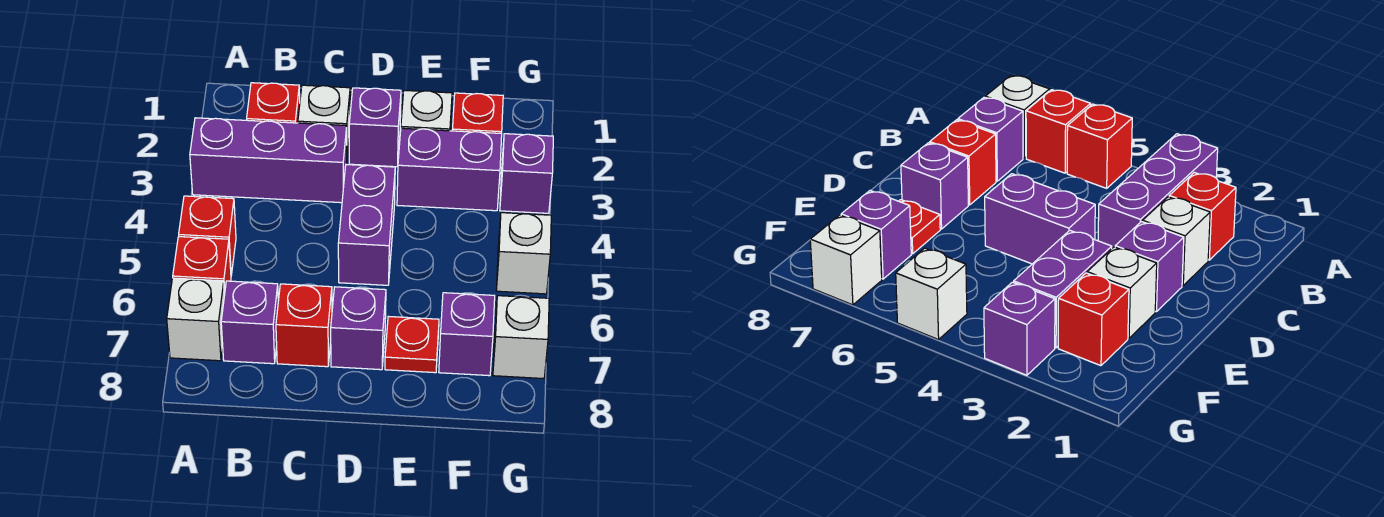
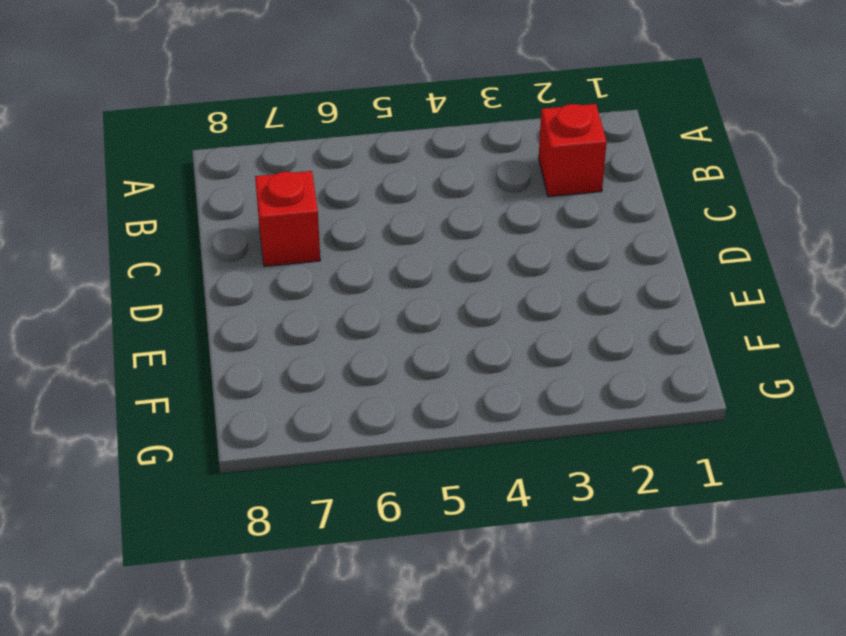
none -> purple brick A3:C3 level 1
none -> red brick A5 level 1
none -> red brick A6 level 1

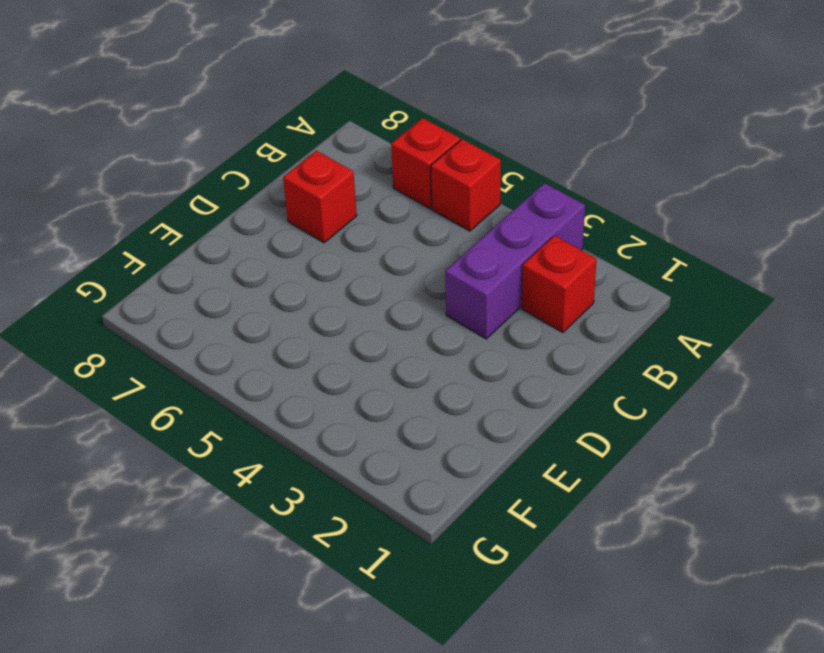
none -> white brick A7 level 1
none -> purple brick B7 level 1
none -> white brick C2 level 1

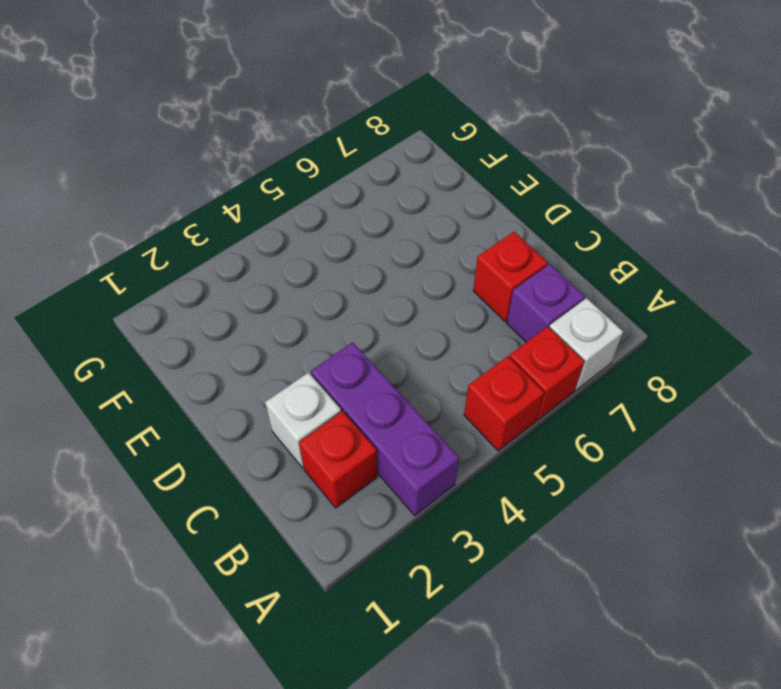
none -> purple brick D2 level 1
none -> purple brick D4:D5 level 1
none -> purple brick D7 level 1

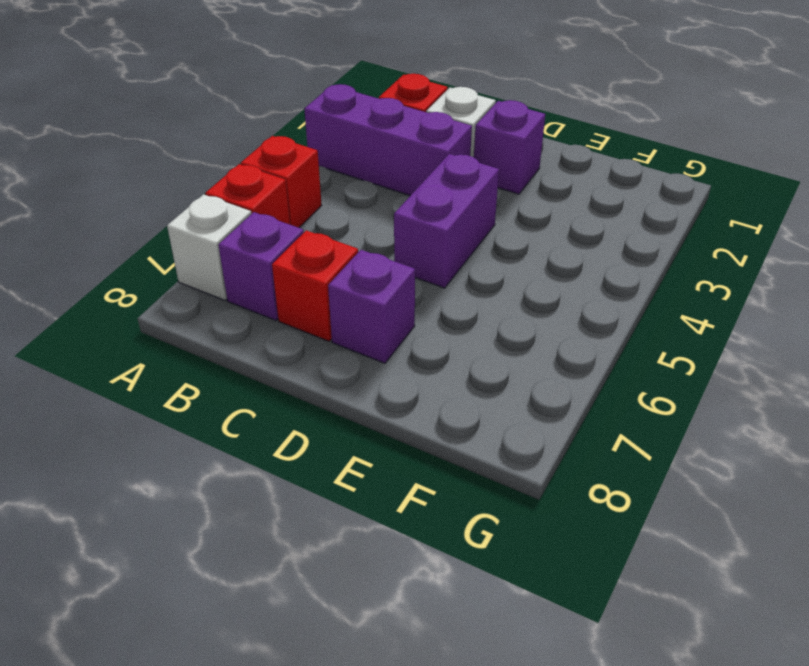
none -> white brick E2 level 1
none -> purple brick E3:F3 level 1
none -> red plate E7 level 1

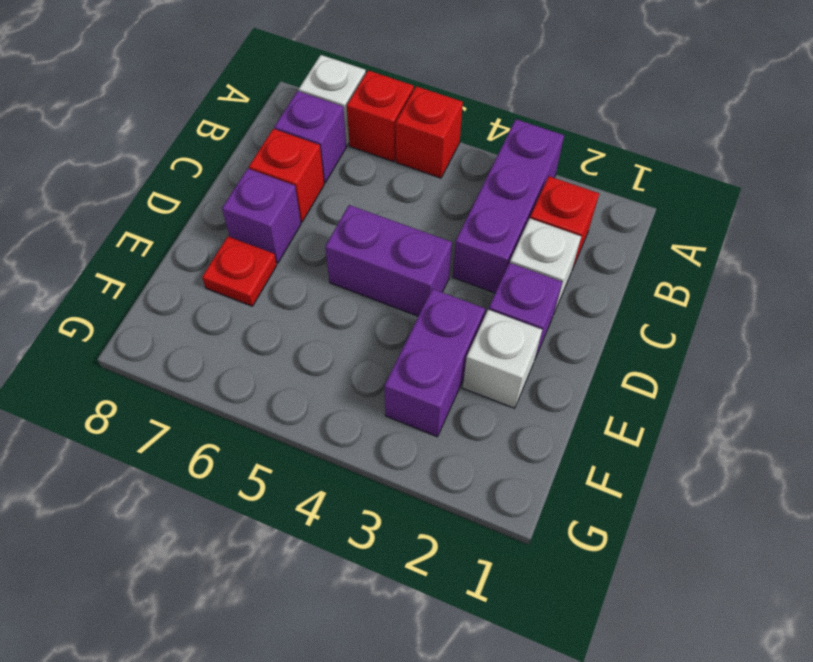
none -> red brick F2 level 1
none -> purple brick F7 level 1
none -> purple brick G3 level 1

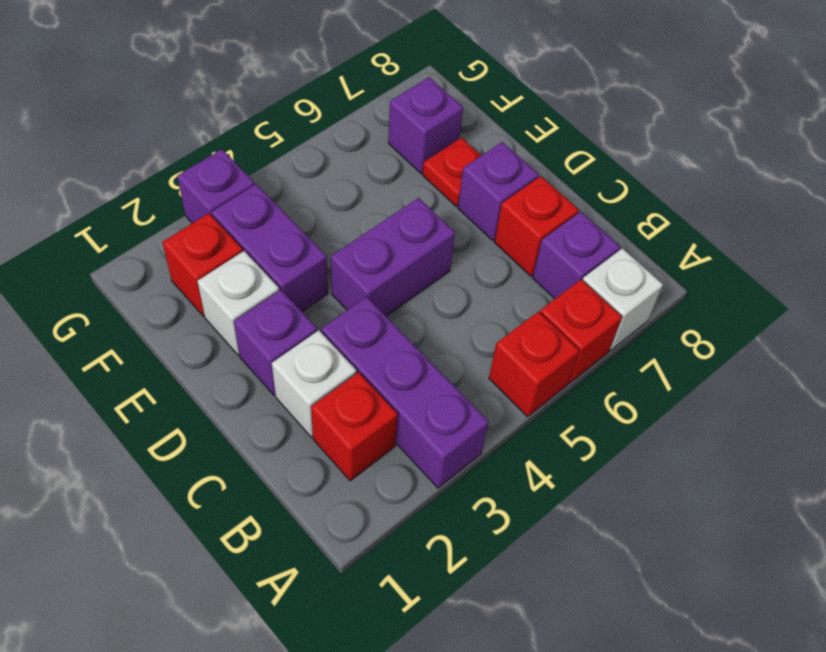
none -> white brick G5 level 1
none -> white brick G7 level 1

